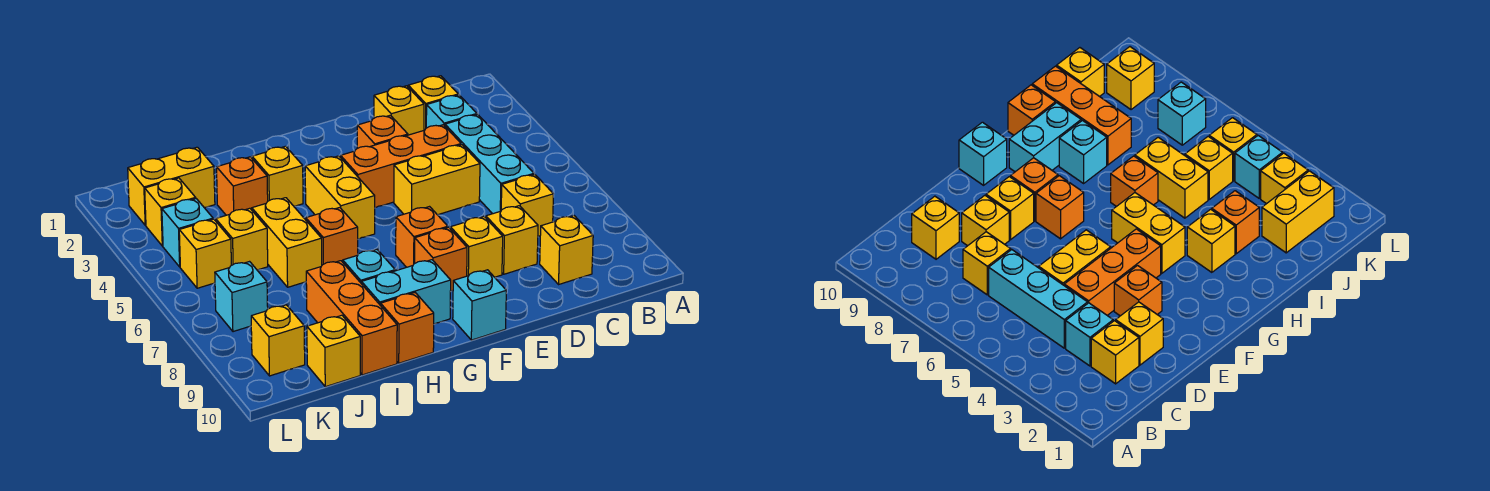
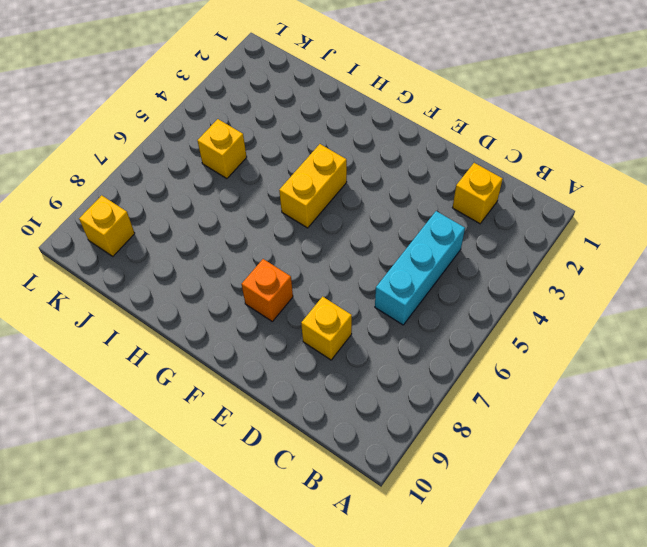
none -> cyan brick C3 level 1
none -> yellow brick C7 level 1
none -> yellow brick C9 level 1
none -> yellow brick D2 level 1

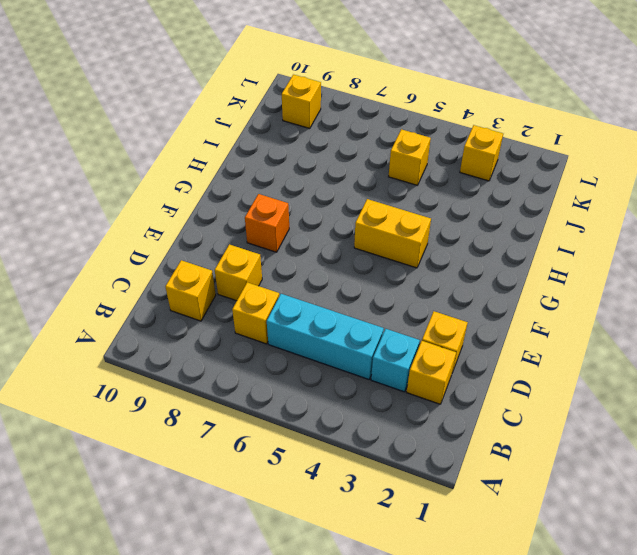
none -> orange brick D4:F4 level 1
none -> yellow brick D5:E5 level 1
none -> orange brick E3 level 1
none -> yellow brick E8 level 1

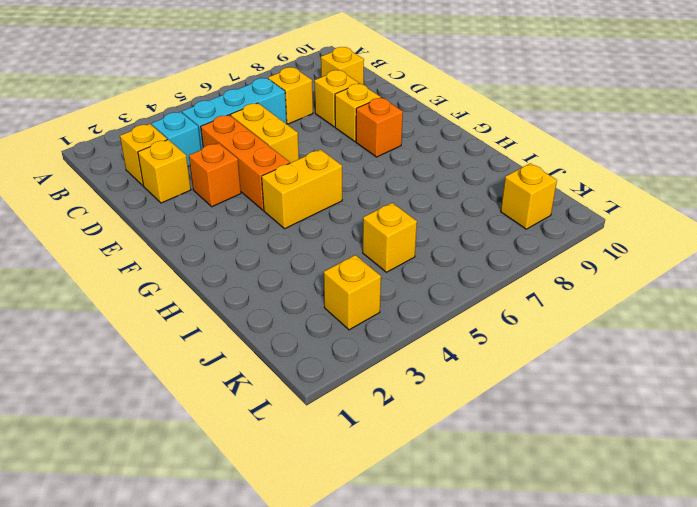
none -> orange brick F7 level 1
none -> cyan brick F10 level 1
none -> cyan brick G9:H9 level 1
none -> yellow brick H3 level 1

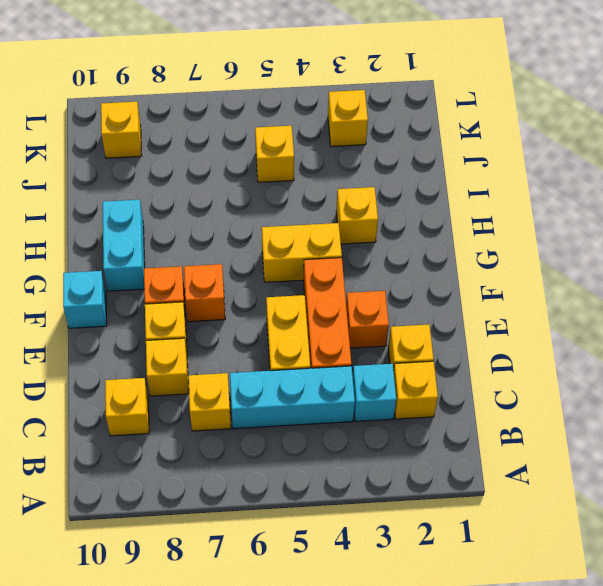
none -> orange brick H6 level 1
none -> cyan brick H8 level 1
none -> orange brick H10 level 1
none -> orange brick I3 level 1

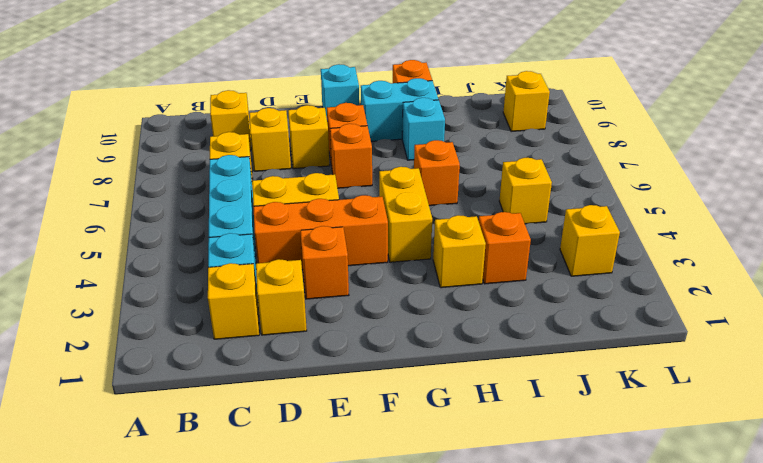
none -> yellow brick I5:I6 level 1
none -> orange brick I8:I10 level 1
none -> yellow brick J2:K2 level 1
none -> yellow brick J10 level 1

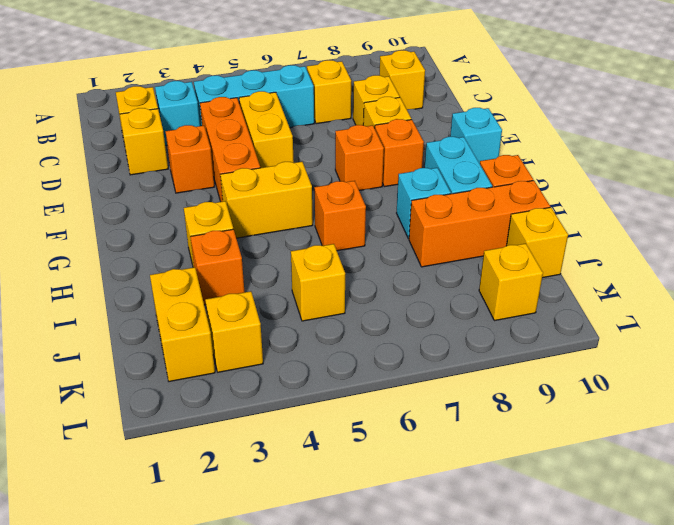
none -> yellow brick I5:I6 level 1
none -> cyan brick K4 level 1
none -> yellow brick K5 level 1
none -> cyan brick K7 level 1

